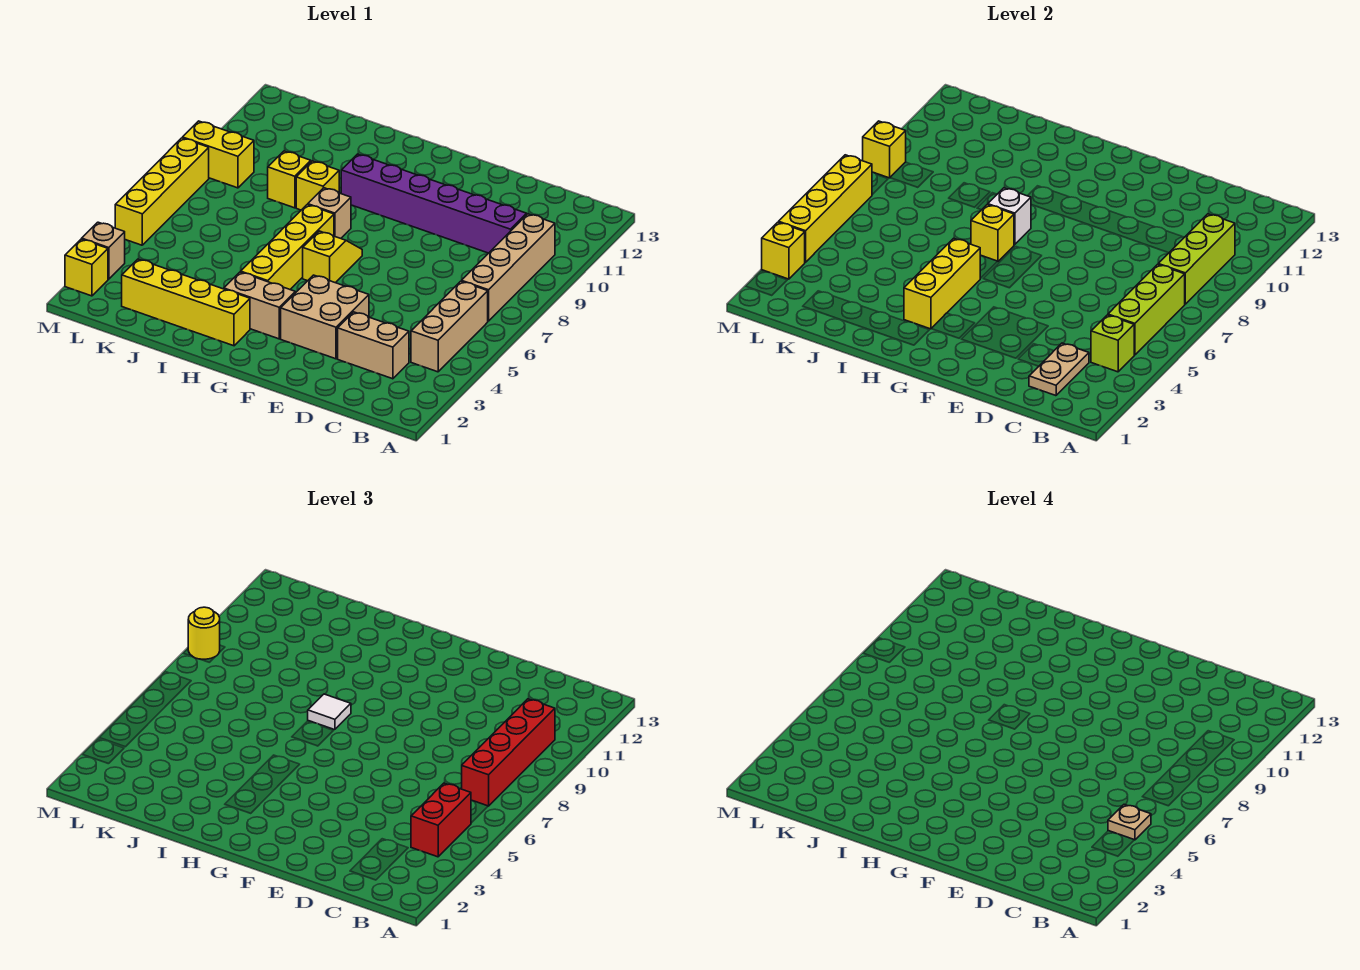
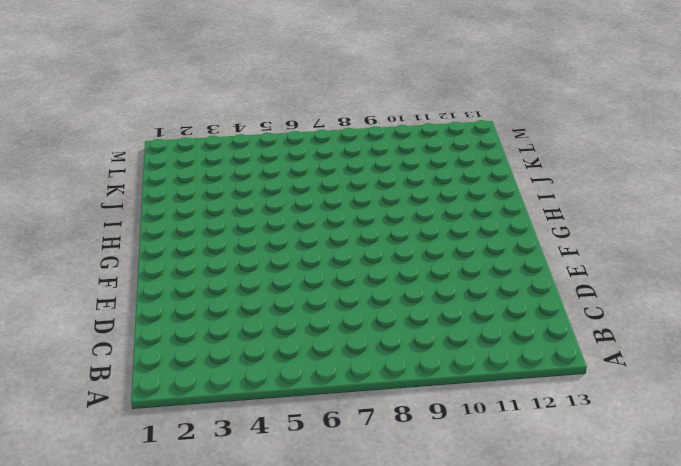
none -> tan brick B4:B6 level 1
none -> tan brick B7:B10 level 1
none -> tan brick C3:D3 level 1
none -> purple brick C10:H10 level 1

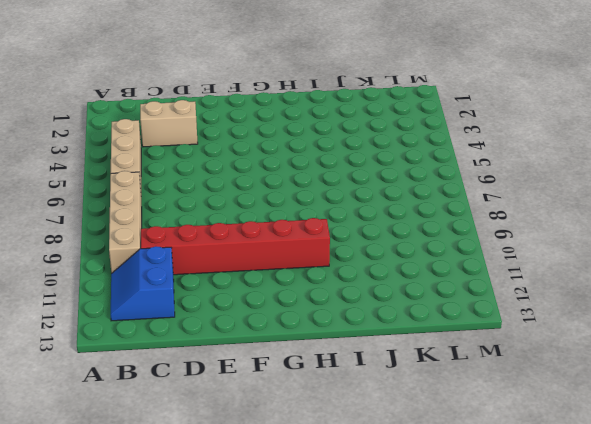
blue slope B11:C12 level 1 top C -> none
red brick C10:H10 level 1 -> purple brick C10:H10 level 1
none -> tan brick E3:F4 level 1
none -> tan brick G3:H3 level 1
none -> yellow slope G6:G7 level 1 top 6
none -> yellow brick H2:K2 level 1

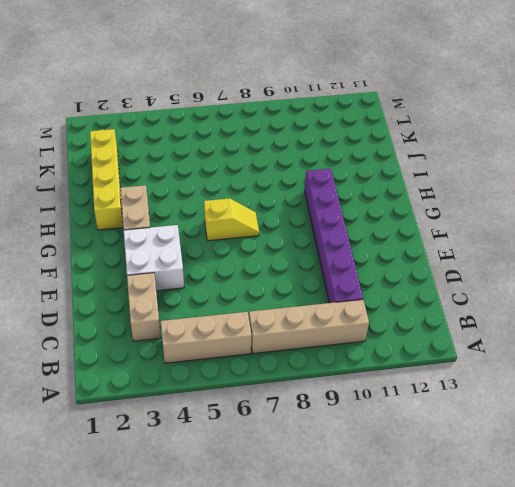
white brick E3:F4 level 1 -> tan brick E3:F4 level 1
none -> yellow brick H4:H7 level 1
none -> tan brick H8 level 1
none -> yellow brick I9 level 1
none -> yellow brick J9 level 1

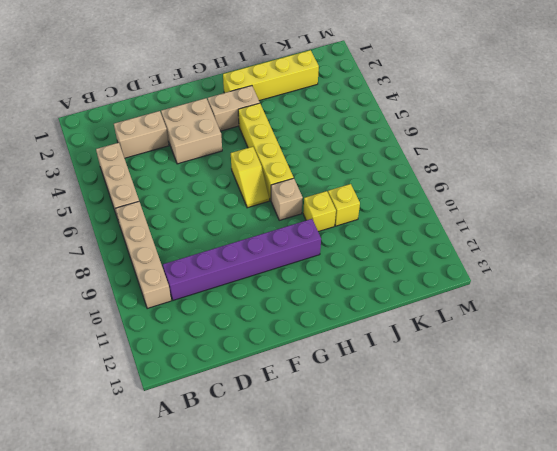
none -> yellow brick L9:M9 level 1
none -> yellow brick M2 level 1
none -> tan brick M3 level 1
none -> yellow brick M5:M8 level 1

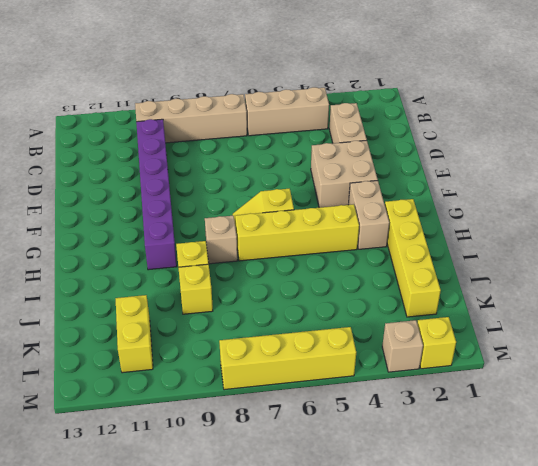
yellow brick K11:L11 level 1 -> yellow brick L9:M9 level 1
none -> lime brick B4 level 2
none -> lime brick B5:B7 level 2
none -> lime brick B8:B10 level 2
none -> tan plate C2:C3 level 2

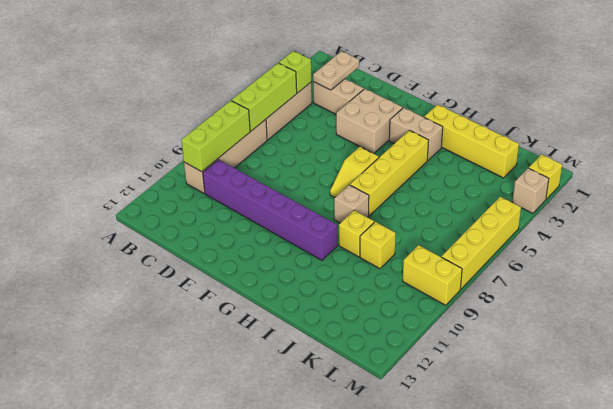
none -> yellow brick H3:H5 level 2
none -> yellow brick H7 level 2
none -> white brick H8 level 2
none -> yellow brick M3 level 2

